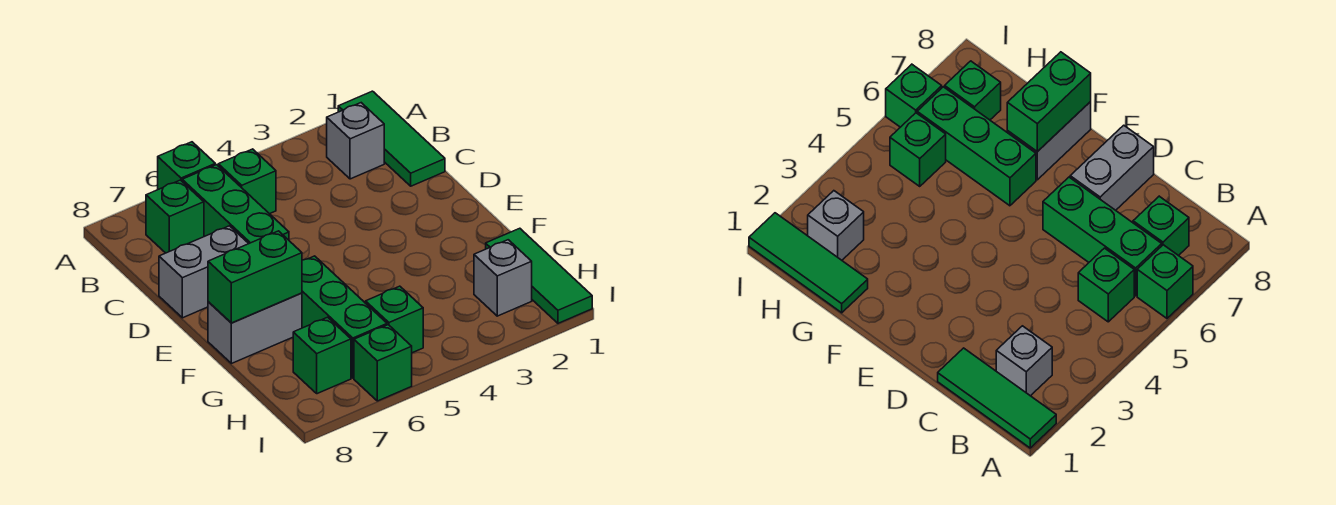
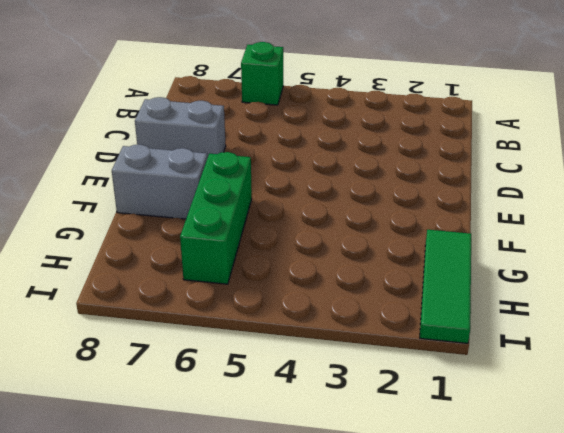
none -> green tile A1:C1 level 1
none -> grey brick B2 level 1
none -> green brick B5 level 1

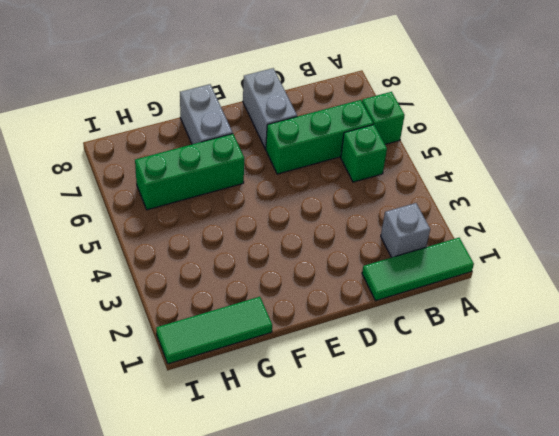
none -> green brick B7 level 1
none -> grey brick H2 level 1
none -> green brick H5 level 1

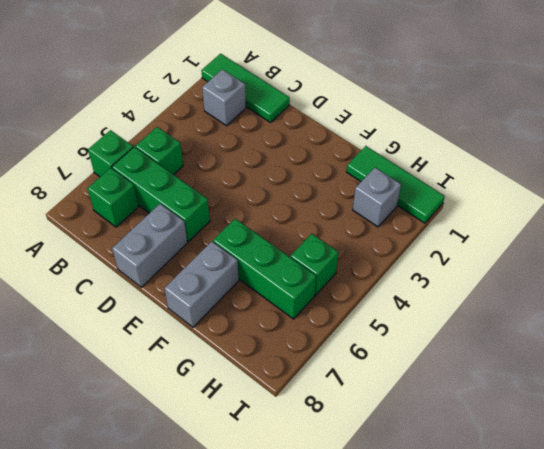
none -> green brick H7 level 1
none -> green brick I6 level 1
none -> green brick F7:F8 level 2

